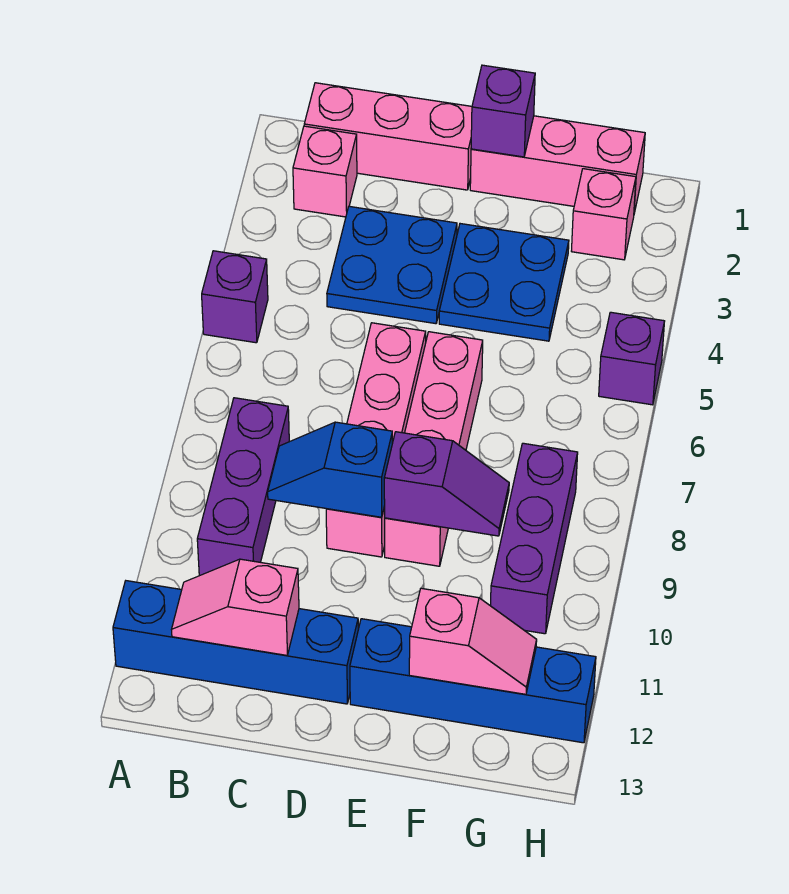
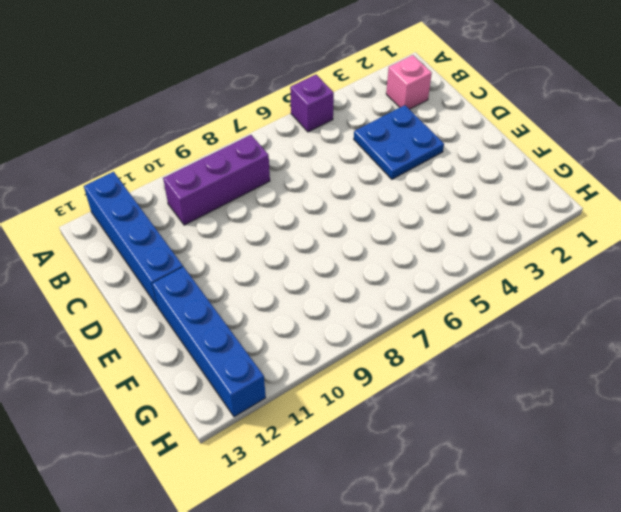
none -> pink brick B1:D1 level 1
none -> pink brick D6:D9 level 1
none -> pink brick E1:G1 level 1

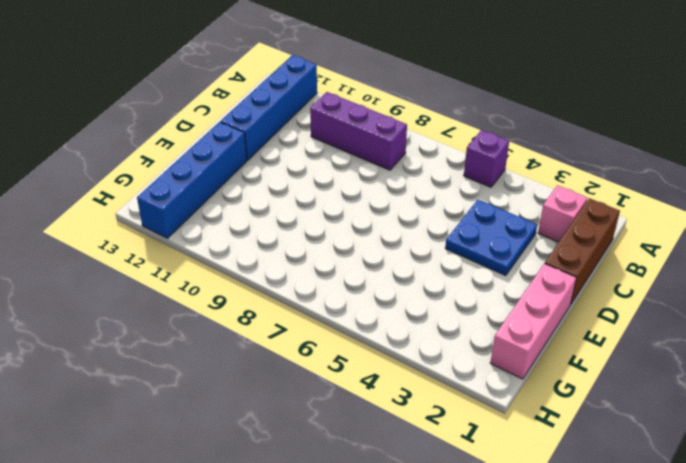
brown brick B1:D1 level 1 -> pink brick B1:D1 level 1
none -> pink brick D6:D9 level 1
none -> blue plate E3:F4 level 1
none -> pink brick E6:E9 level 1

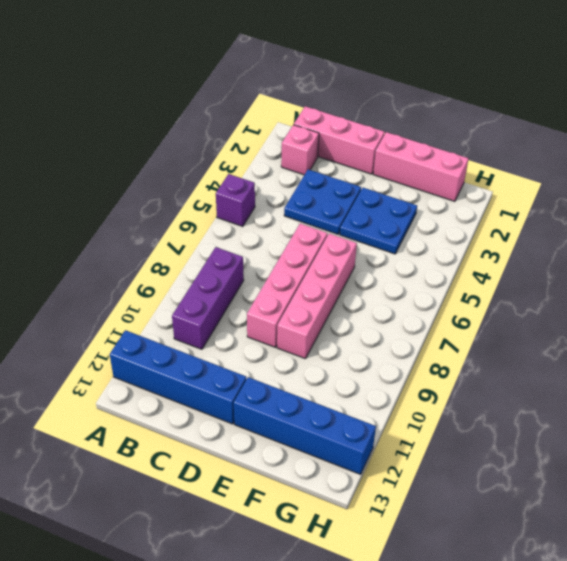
none -> pink brick G2 level 1
none -> purple brick G8:G10 level 1
none -> purple brick H5 level 1

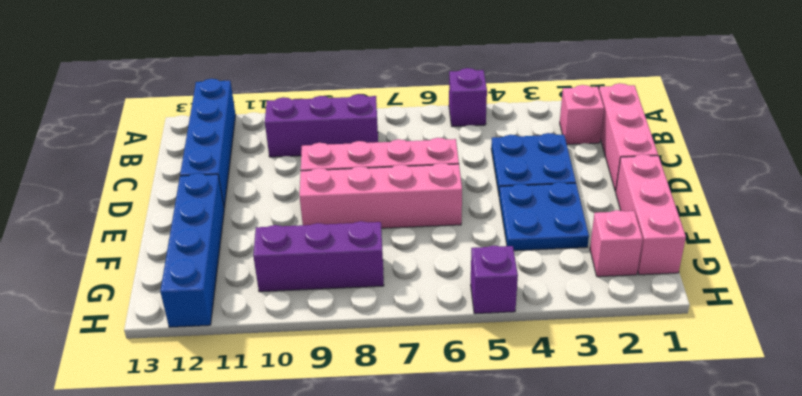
none -> pink slope B12:C12 level 2 top C
none -> blue slope C9:D9 level 2 top D
none -> purple brick E1 level 2

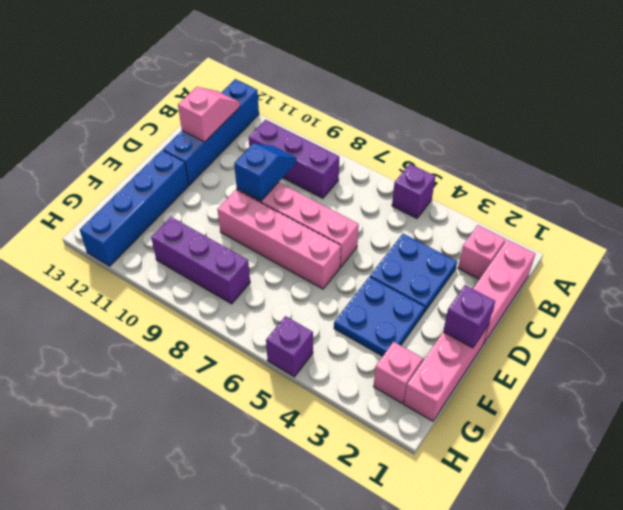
none -> purple slope E9:F9 level 2 top E
none -> pink slope F12:G12 level 2 top F

